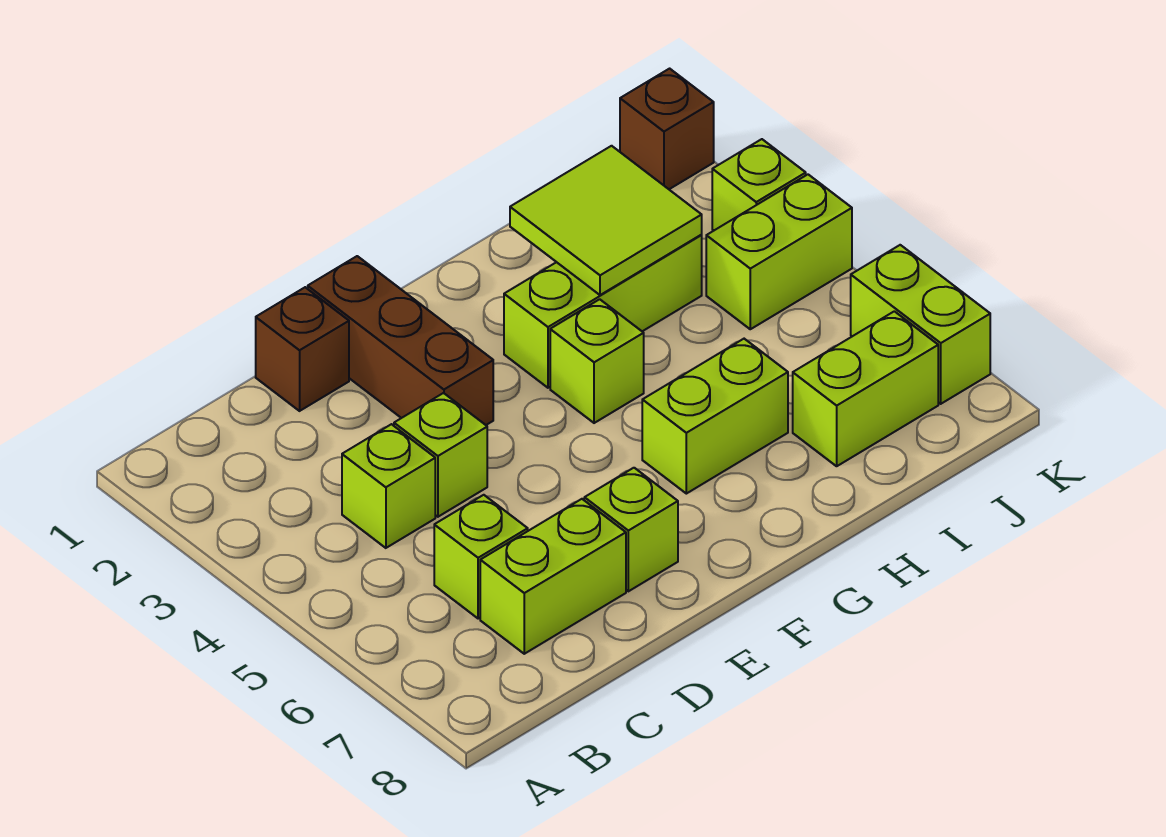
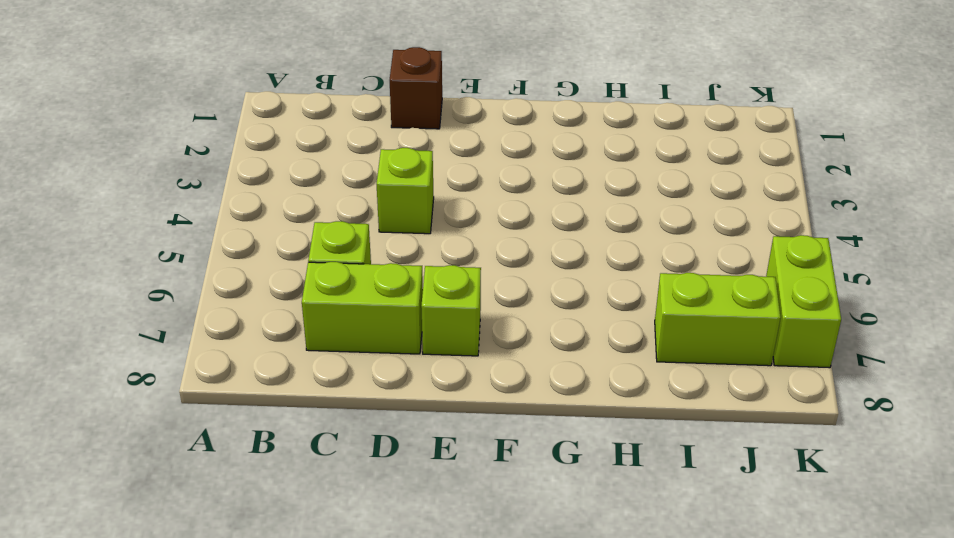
none -> lime brick C4 level 1
none -> brown brick E1:E3 level 1
none -> lime brick G3:I3 level 1

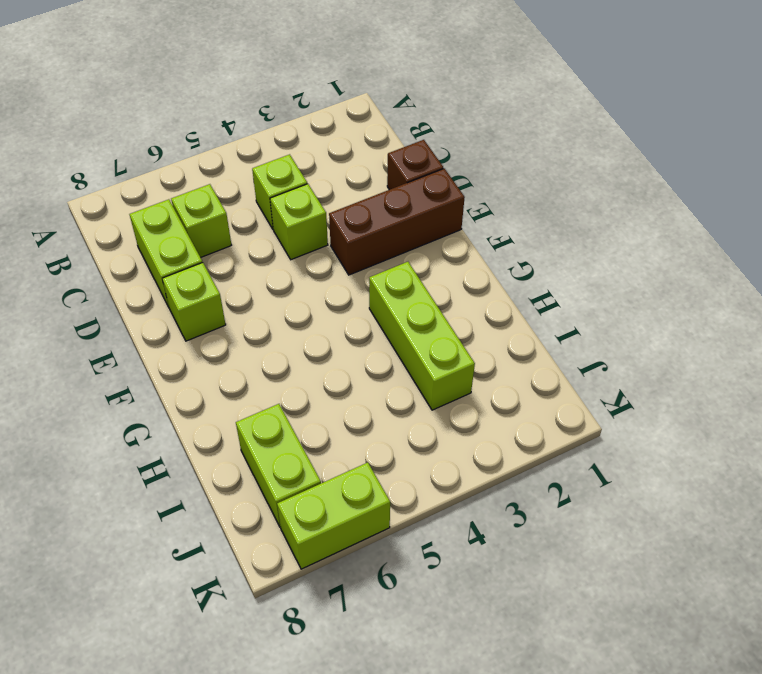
none -> lime brick G4 level 1
none -> lime brick G6:H6 level 1
none -> lime brick J4:K4 level 1

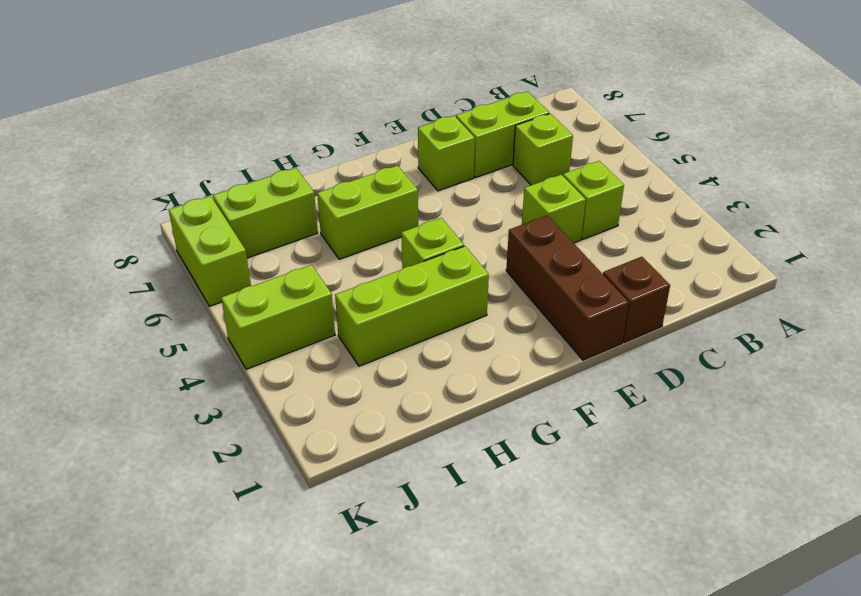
none -> brown brick K1 level 1
none -> lime brick K3 level 1
none -> lime tile H2:I3 level 2

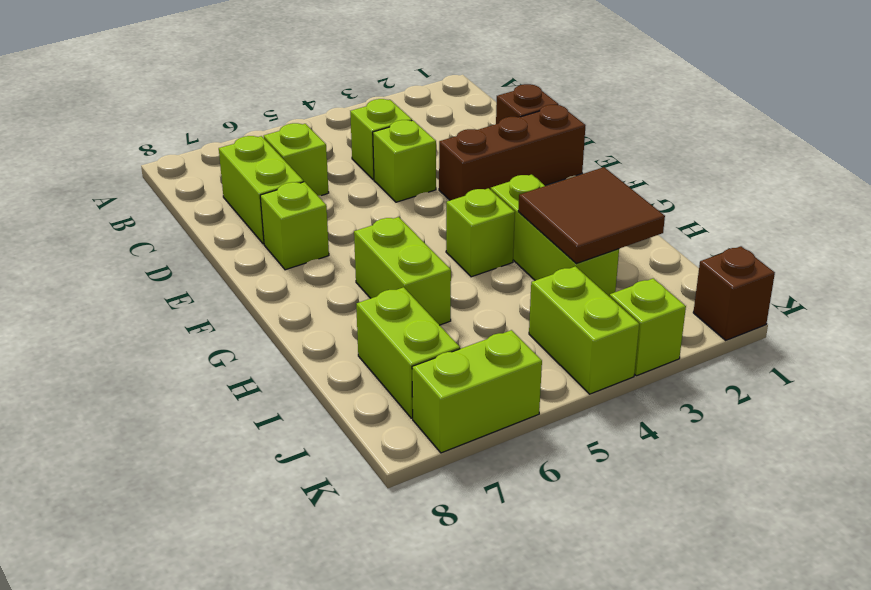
brown tile H2:I3 level 2 -> lime tile H2:I3 level 2

